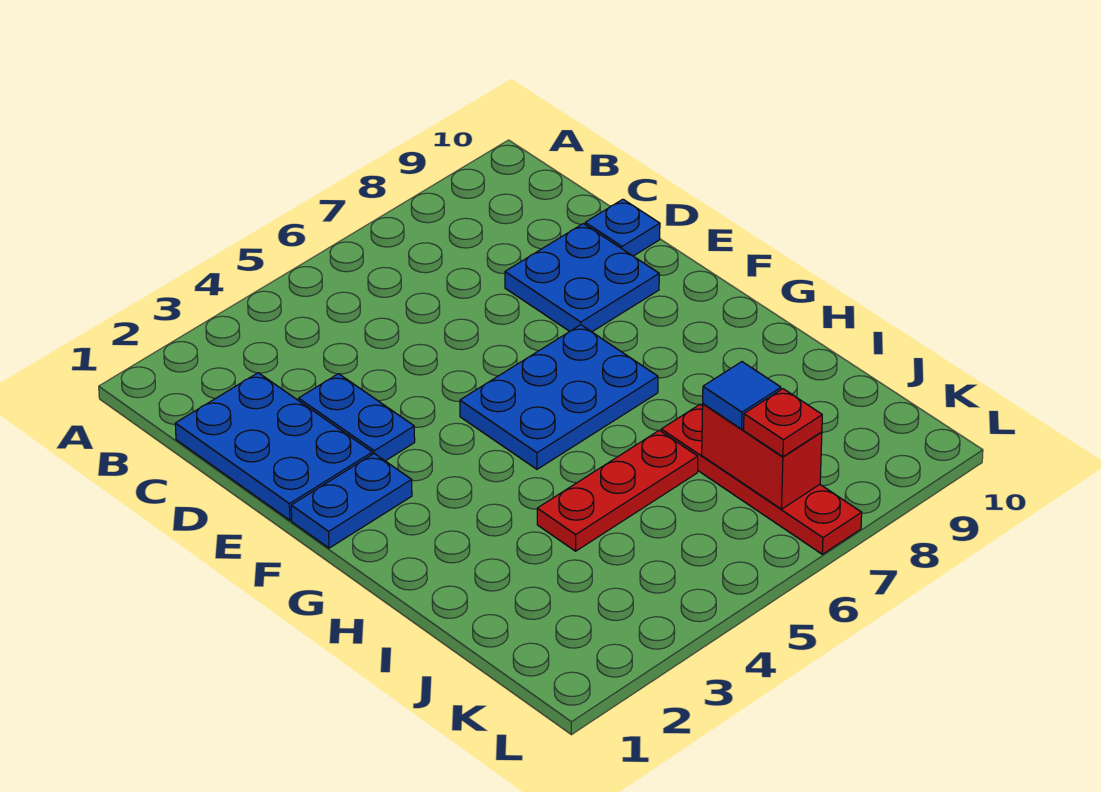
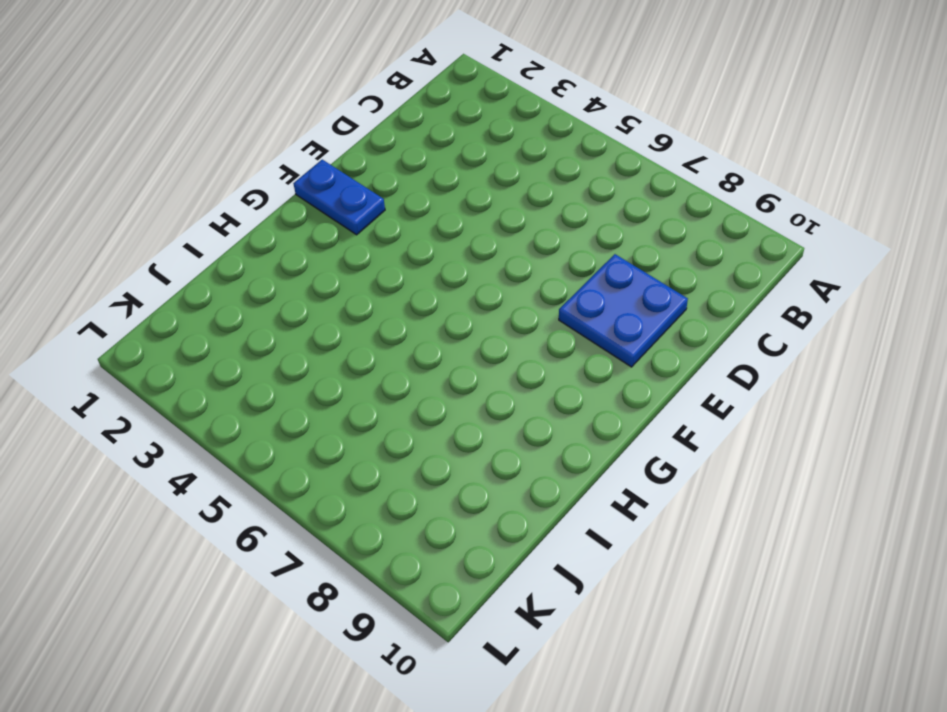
none -> blue plate C1:E2 level 1
none -> blue plate D3:E3 level 1

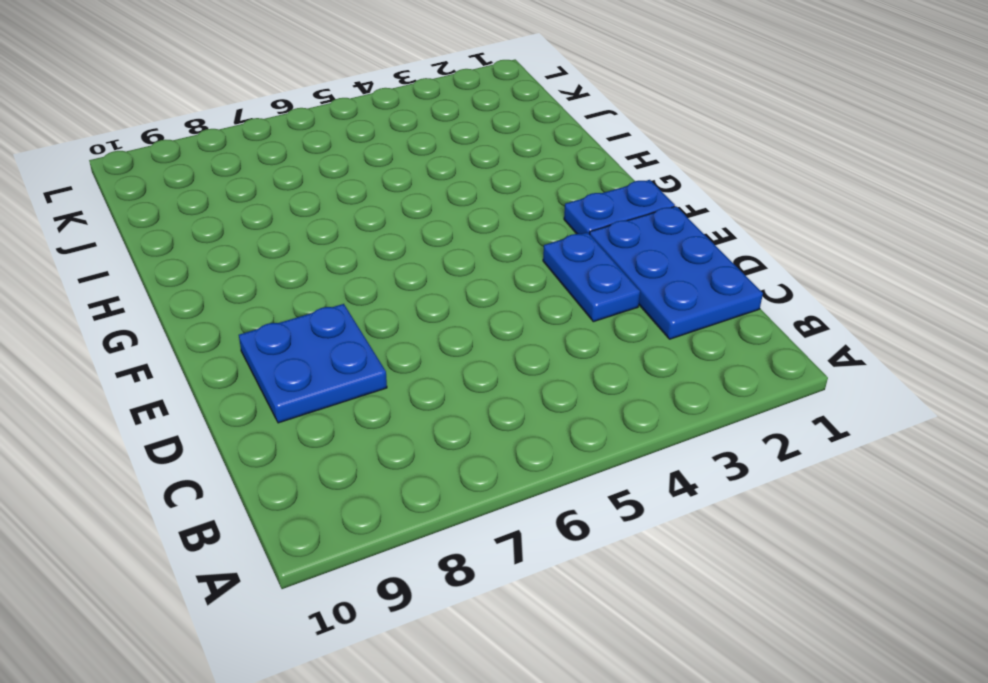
none -> blue plate D10 level 1
none -> blue plate F5:G7 level 1

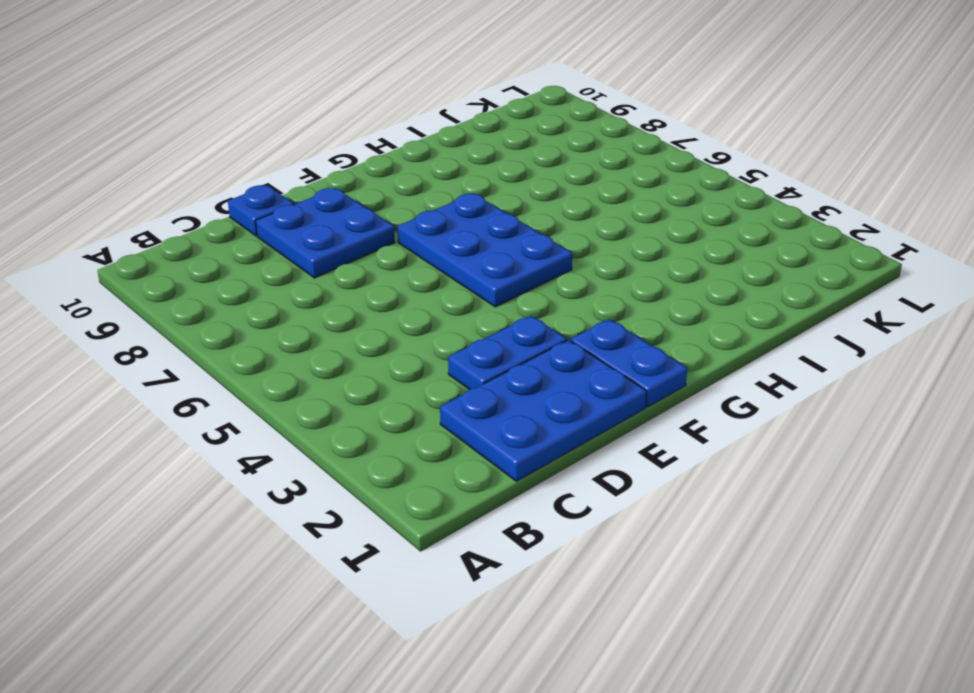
none -> red plate I4:I6 level 1
none -> red plate I7:L7 level 1

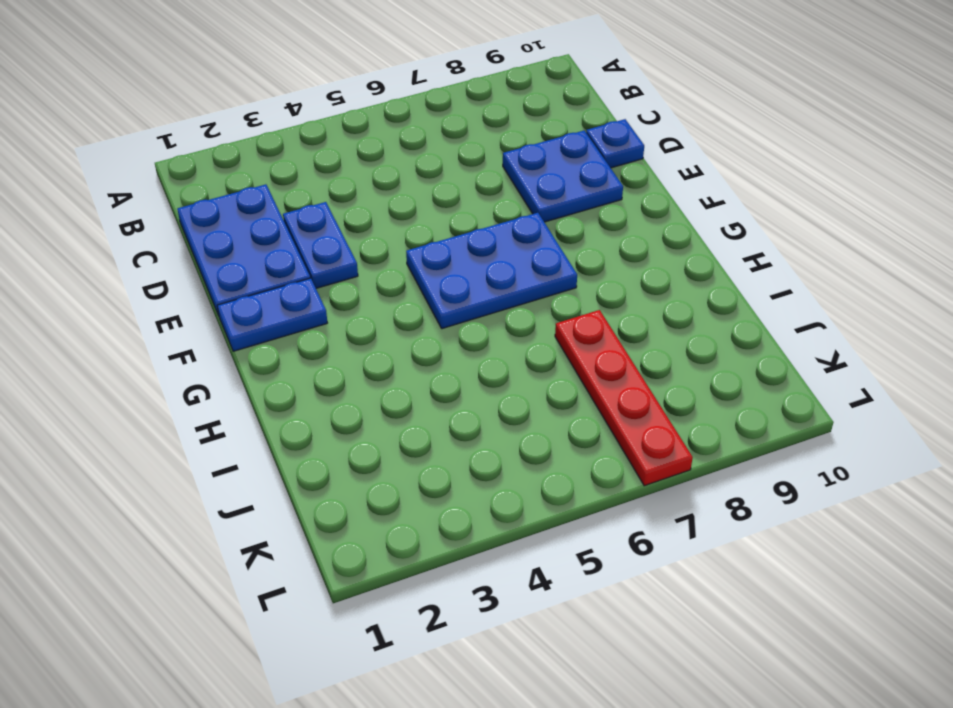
none -> red plate I4:I6 level 1
none -> red brick J7:K7 level 2

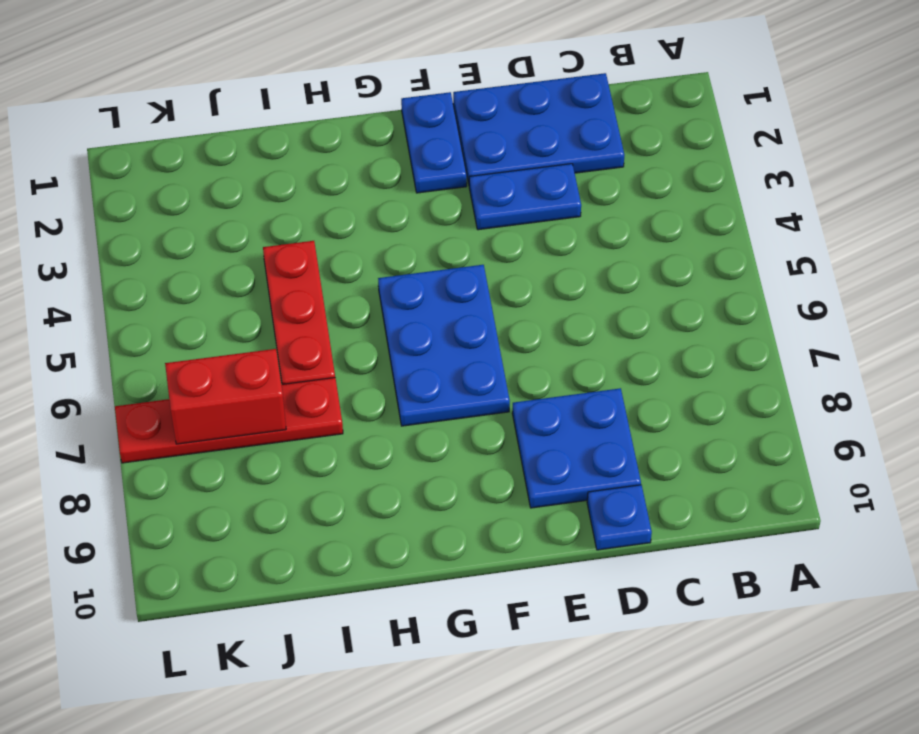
none -> blue tile J7 level 3
none -> red plate K7 level 3

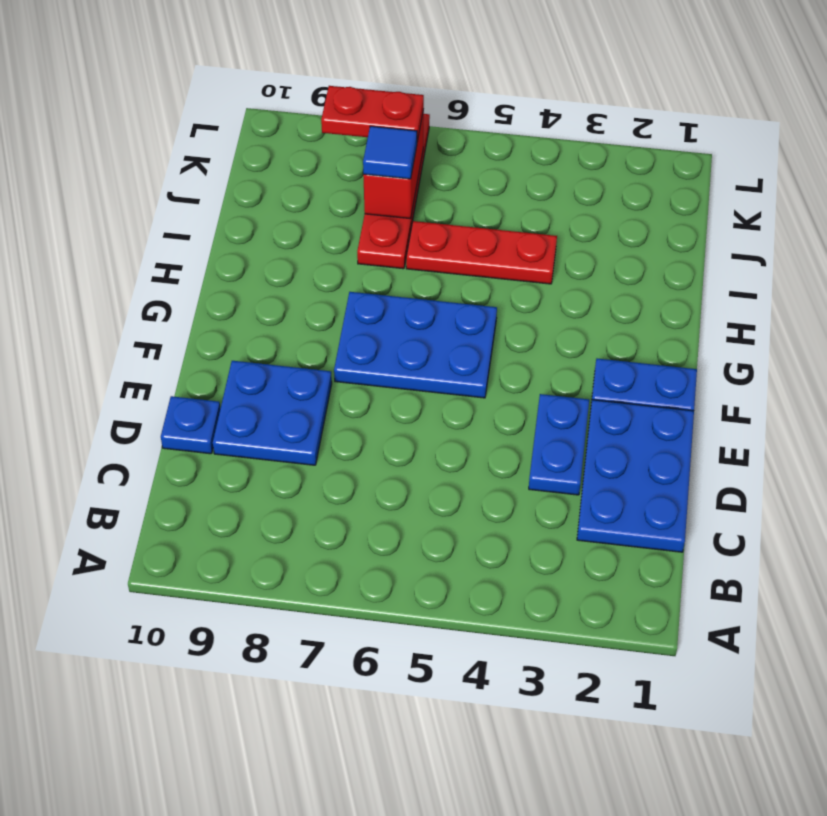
red plate K7:K8 level 3 -> red plate K7 level 3

